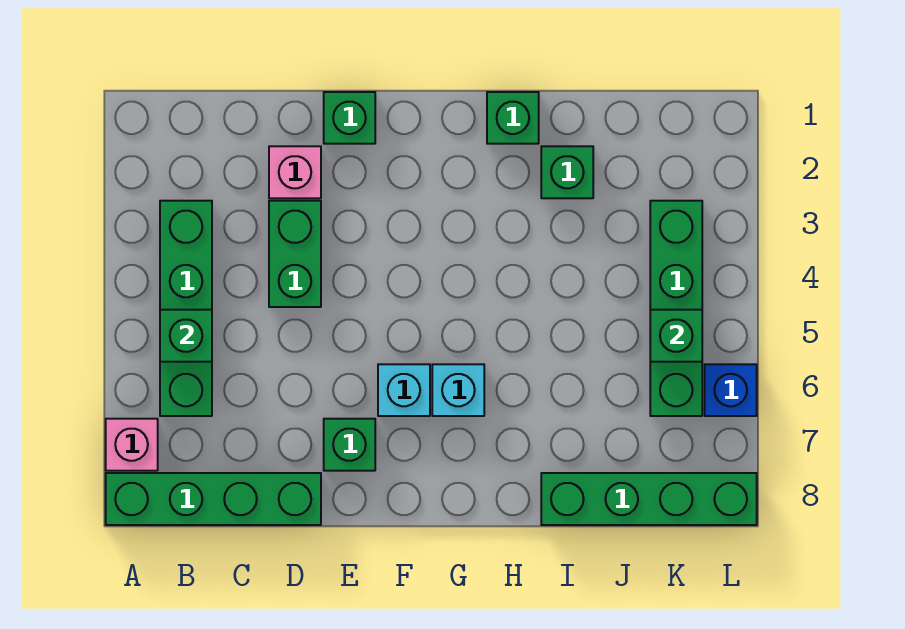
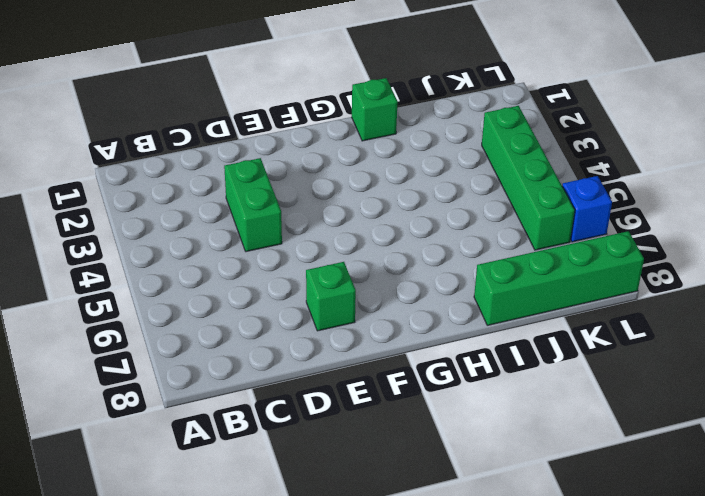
none -> pink brick A7 level 1
none -> green brick A8:D8 level 1
none -> green brick B3:B6 level 1

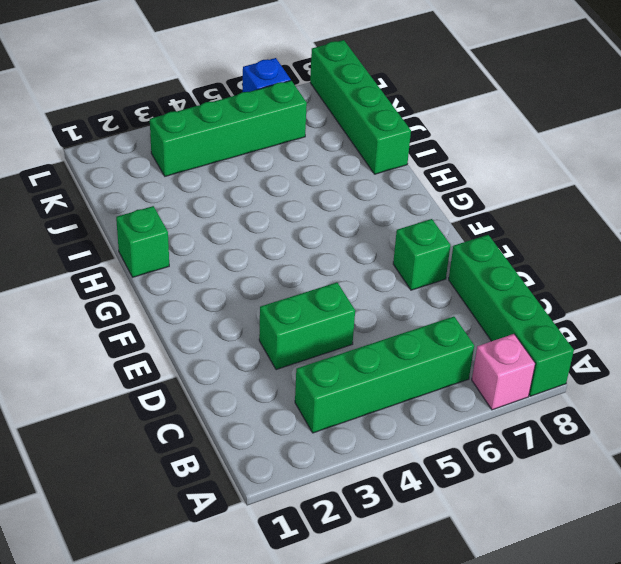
none -> pink brick D2 level 1
none -> green brick E1 level 1
none -> cyan brick F6 level 1

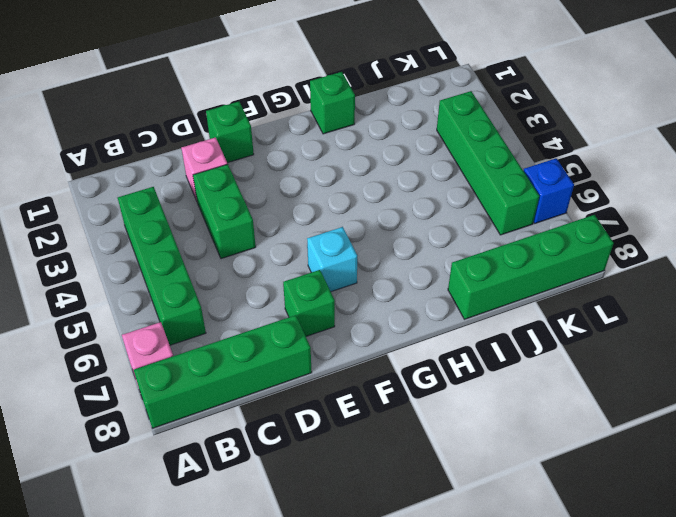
none -> cyan brick G6 level 1
none -> green brick I2 level 1
none -> green brick B5 level 2

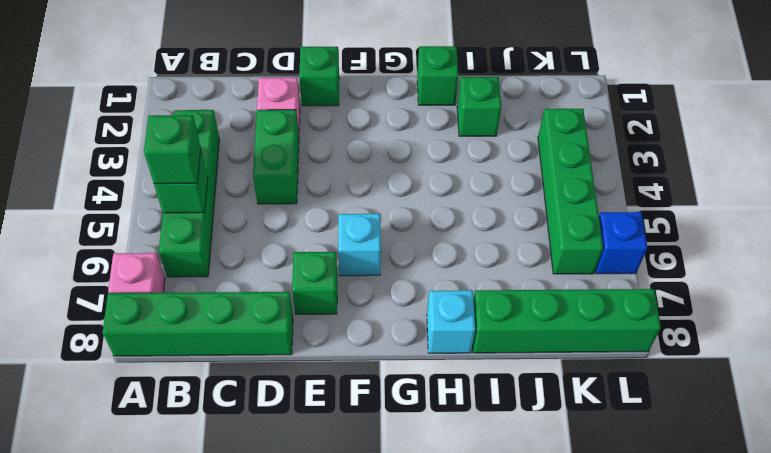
green brick B5 level 3 -> green brick K5 level 2
cyan brick H8 level 1 -> cyan brick G6 level 1

